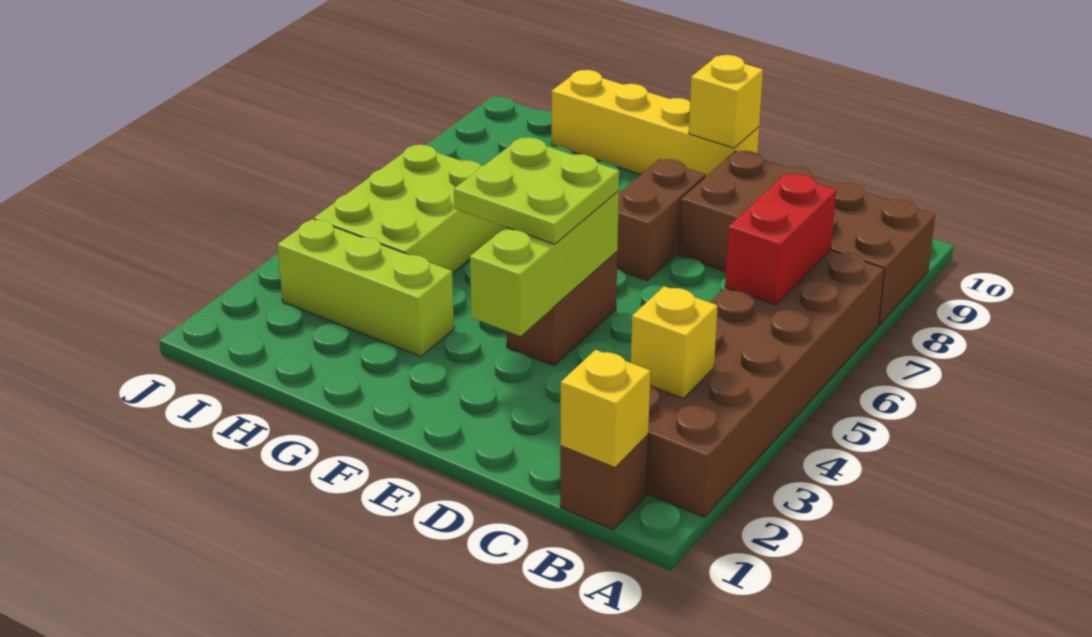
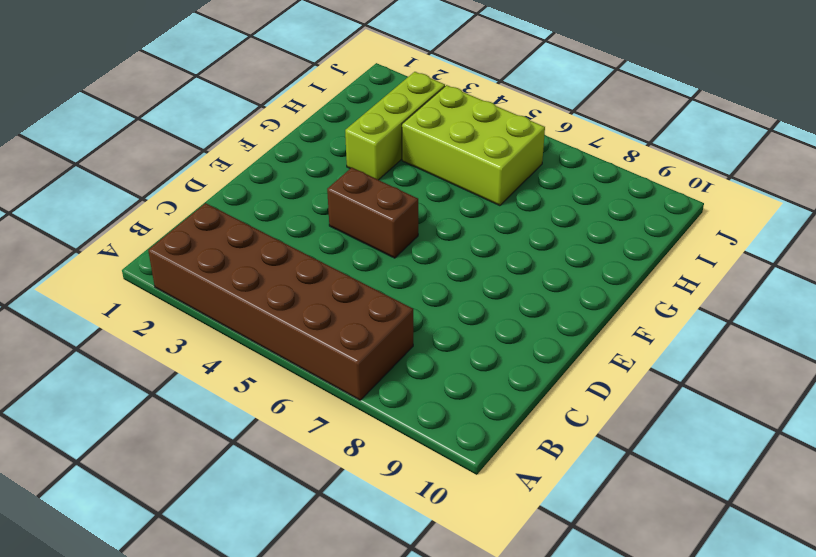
none -> brown brick A8:D9 level 1
none -> brown brick B1 level 1
none -> brown brick E7:E8 level 1

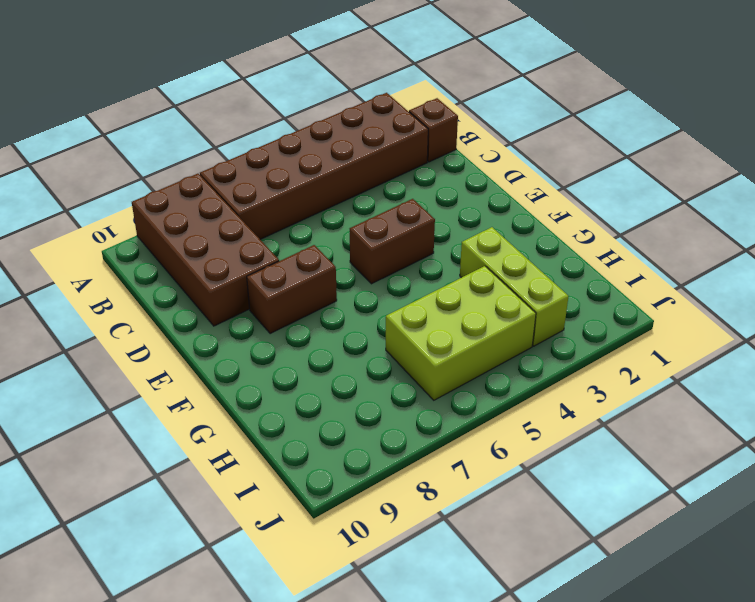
none -> yellow brick E10:H10 level 1
none -> yellow brick B1 level 2
none -> yellow brick B3 level 2

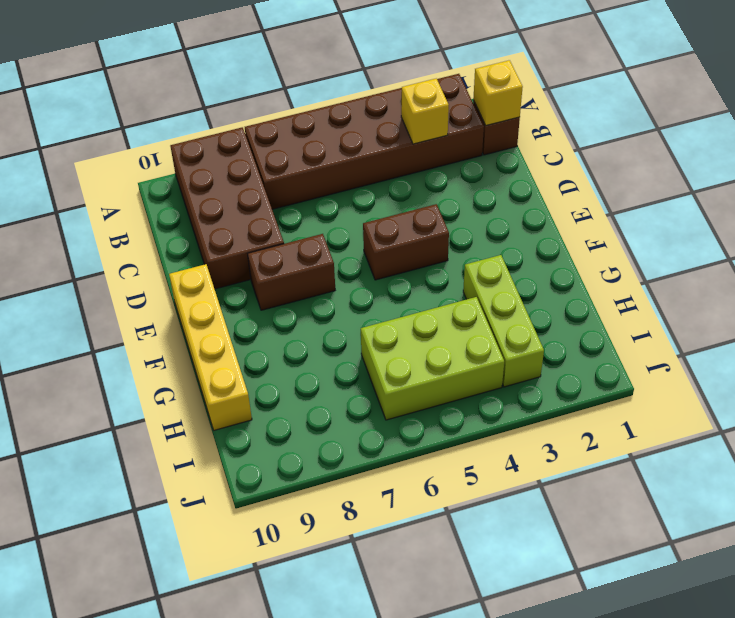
none -> red brick B6:B7 level 2
none -> lime brick E3:E5 level 2
none -> yellow brick E10 level 2

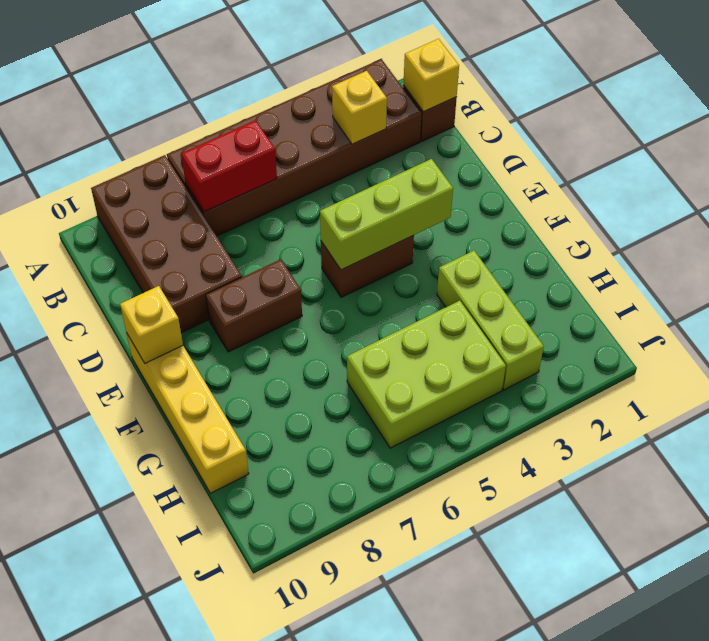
none -> lime plate E4:F5 level 3

